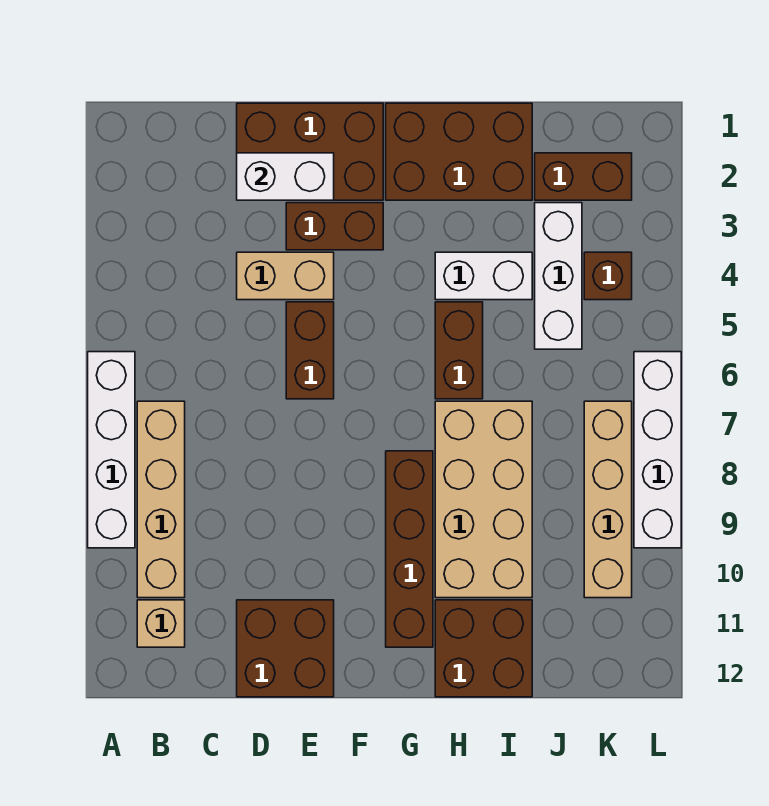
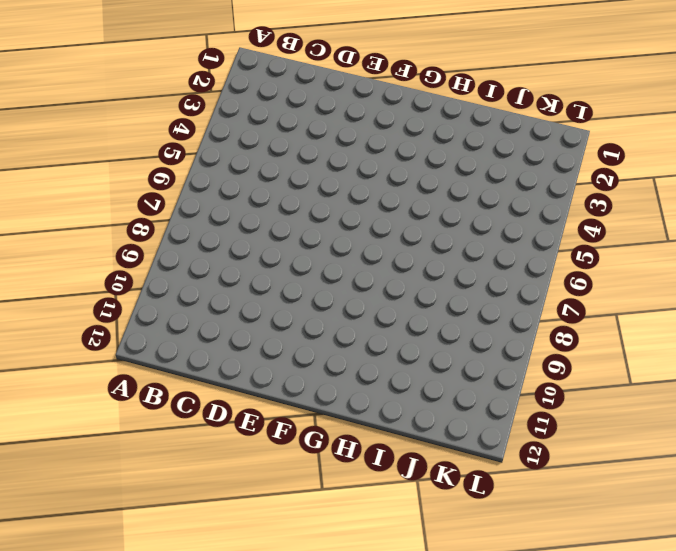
none -> white brick A6:A9 level 1
none -> tan brick B7:B10 level 1
none -> tan brick B11 level 1

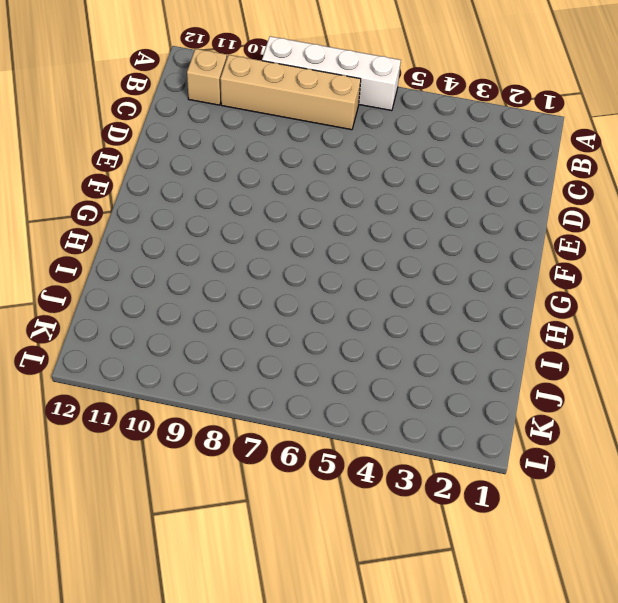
none -> brown brick D1:F2 level 1
none -> tan brick D4:E4 level 1
none -> brown brick D11:E12 level 1

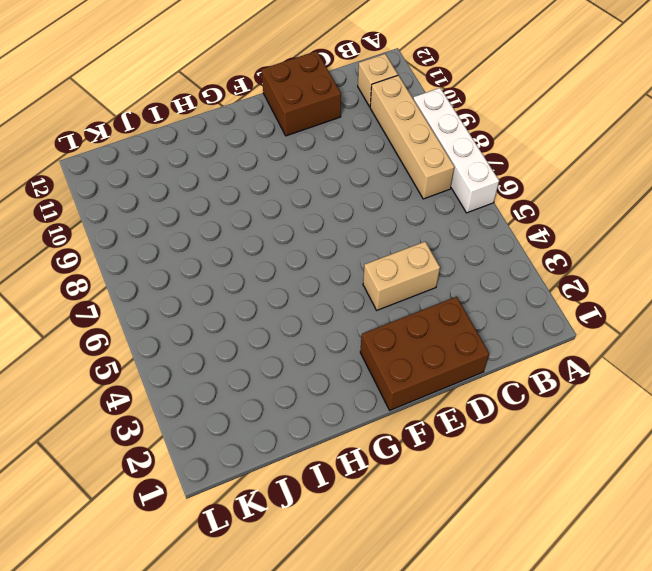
none -> brown brick E3:F3 level 1
none -> brown brick E5:E6 level 1
none -> brown brick G1:I2 level 1

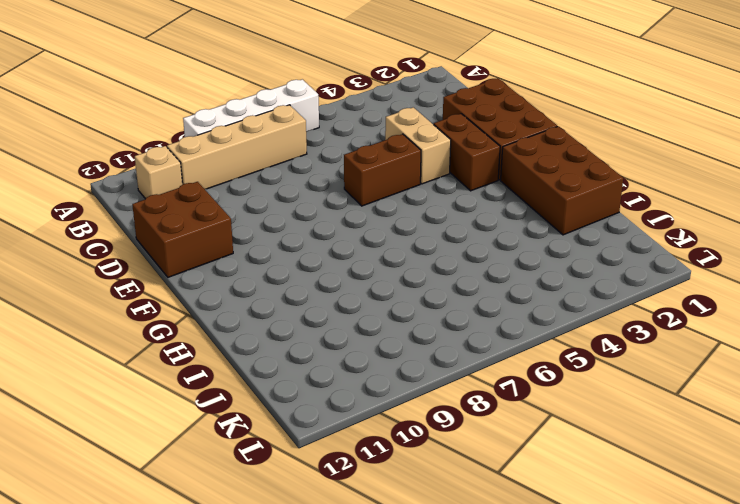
none -> brown brick G8:G11 level 1
none -> white brick H4:I4 level 1
none -> brown brick H5:H6 level 1

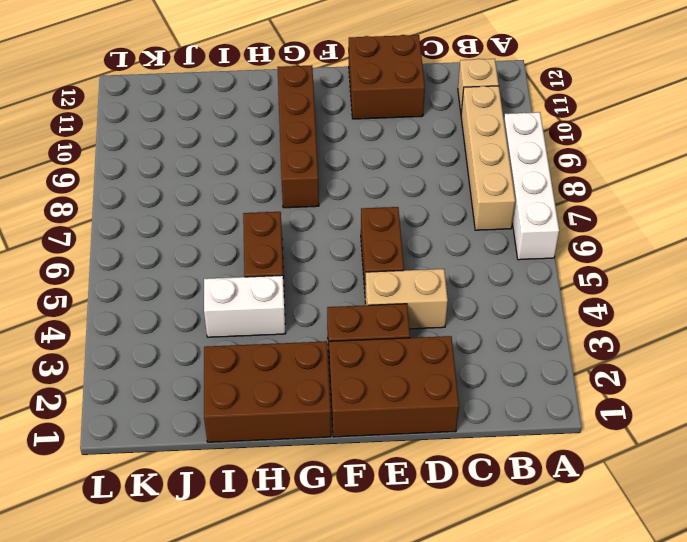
none -> tan brick H7:I10 level 1
none -> brown brick H11:I12 level 1
none -> brown brick J2:K2 level 1

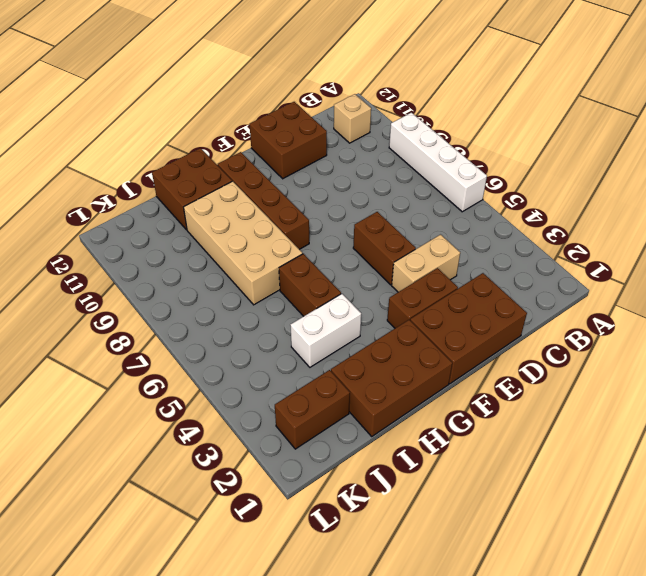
none -> tan brick B7:B10 level 1
none -> white brick J3:J5 level 1
none -> brown brick K4 level 1

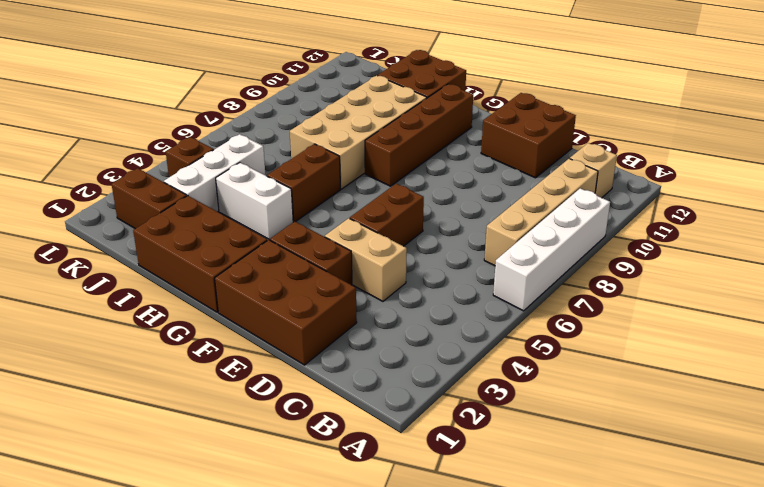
none -> tan brick K7:K10 level 1
none -> white brick L6:L9 level 1
none -> white brick D2:E2 level 2

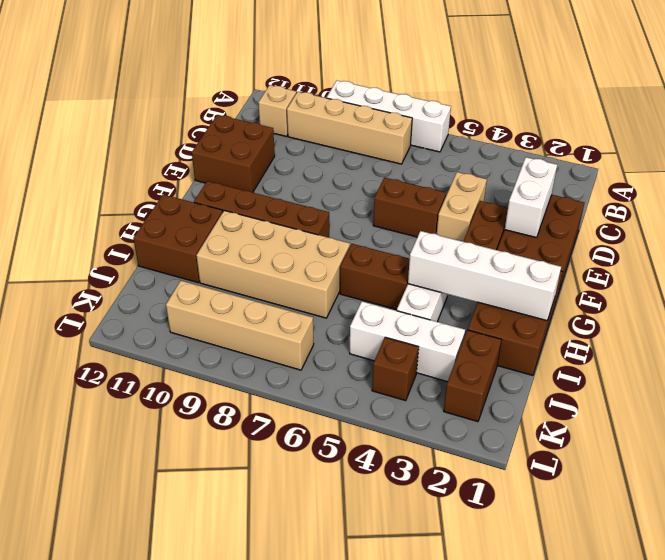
white brick H1:H4 level 2 -> white brick L6:L9 level 1

